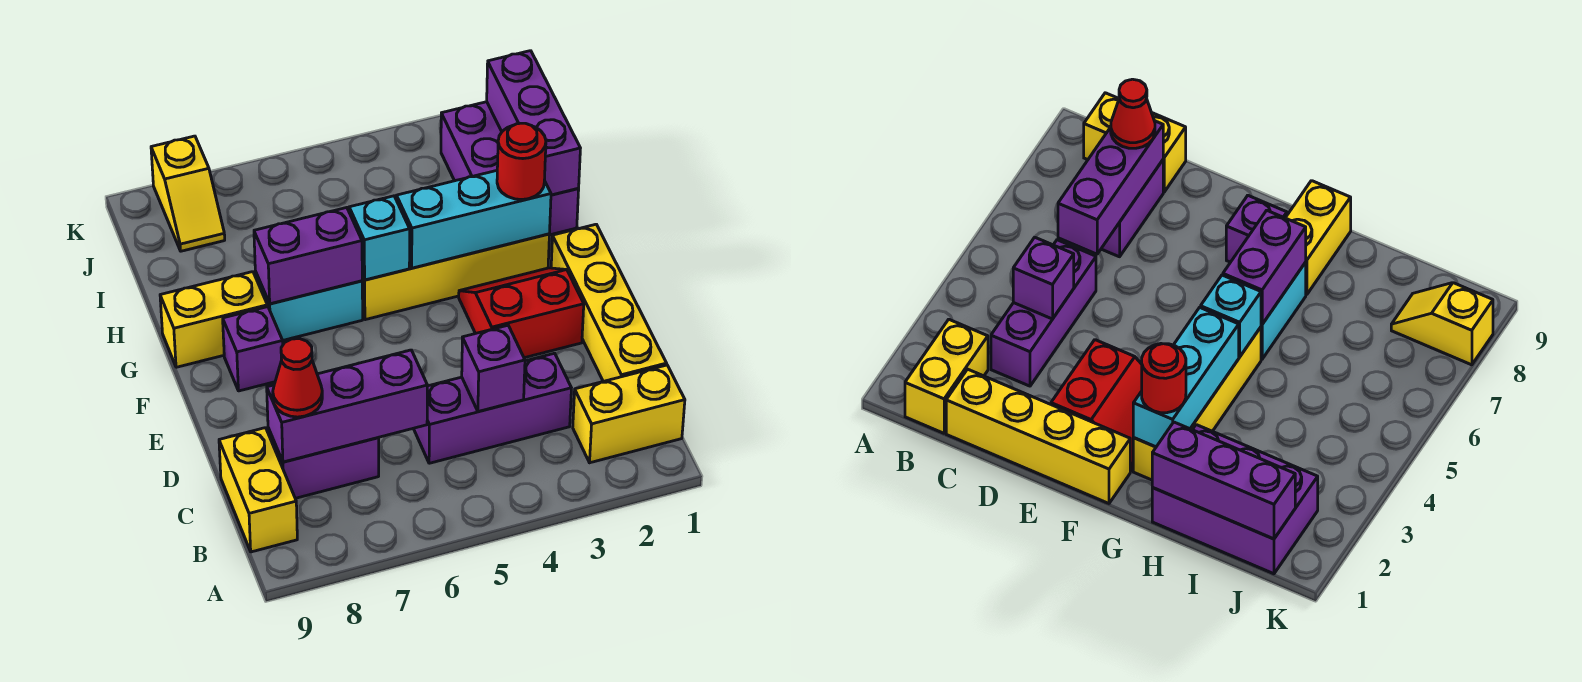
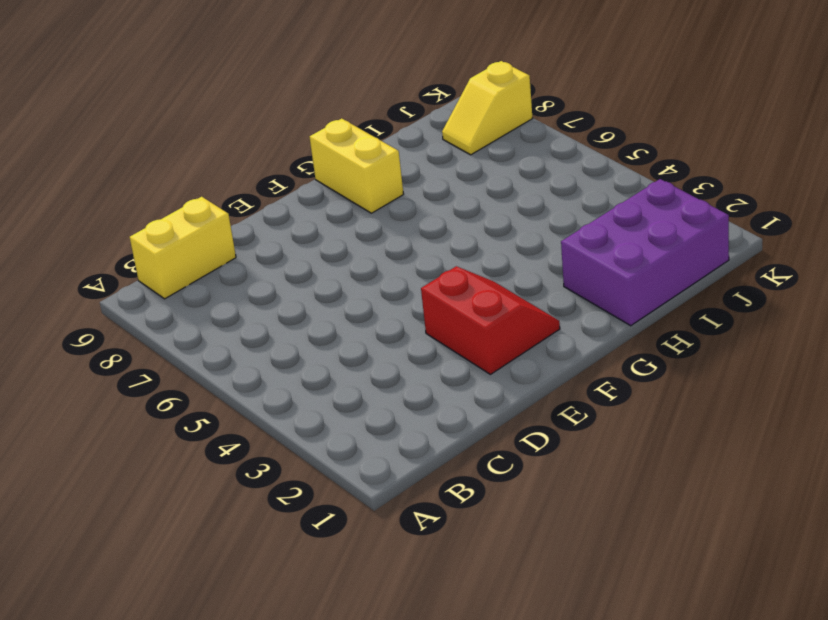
none -> yellow brick B1:B2 level 1
none -> yellow brick C1:F1 level 1
none -> purple brick C3:C5 level 1

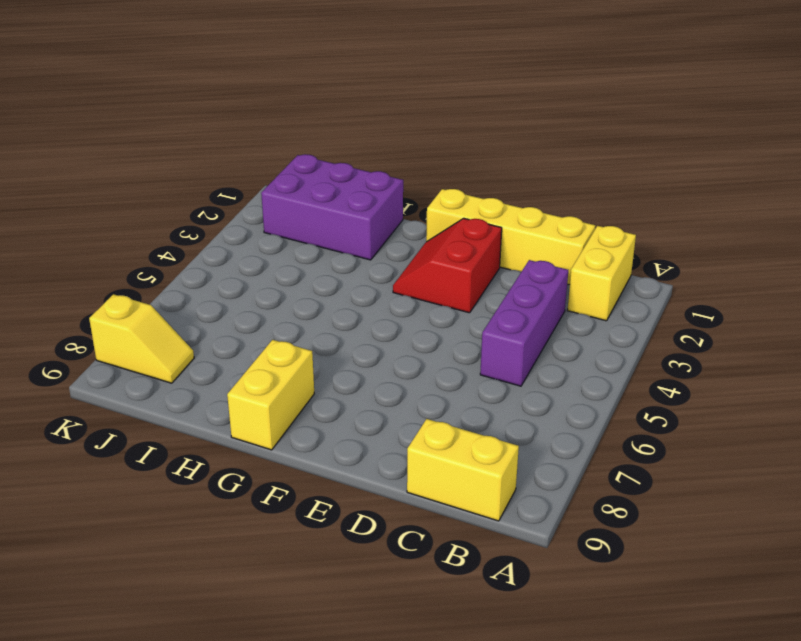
none -> purple brick C7:C8 level 1
none -> purple brick F8 level 1
none -> yellow brick G2:G5 level 1

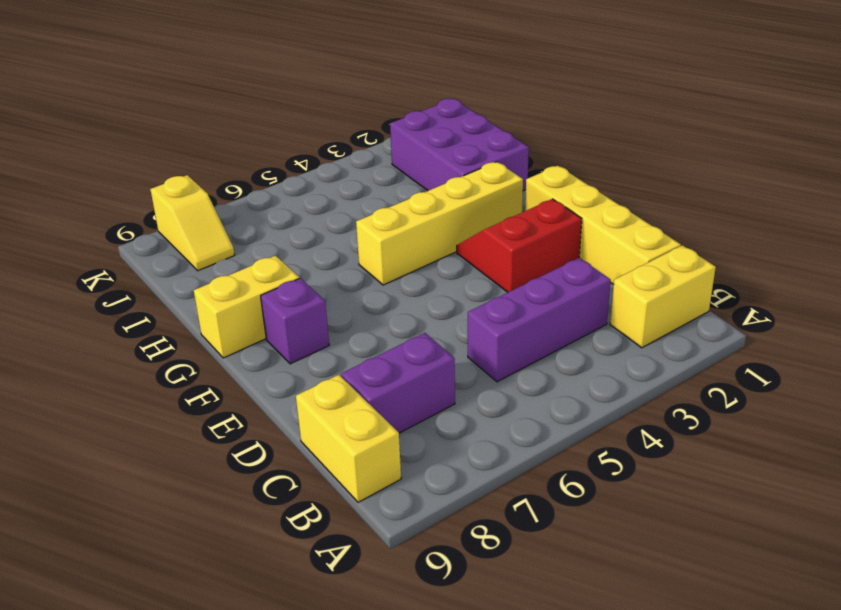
none -> cyan brick G6:G7 level 1
none -> purple brick C4 level 2
none -> purple brick C6:C8 level 2

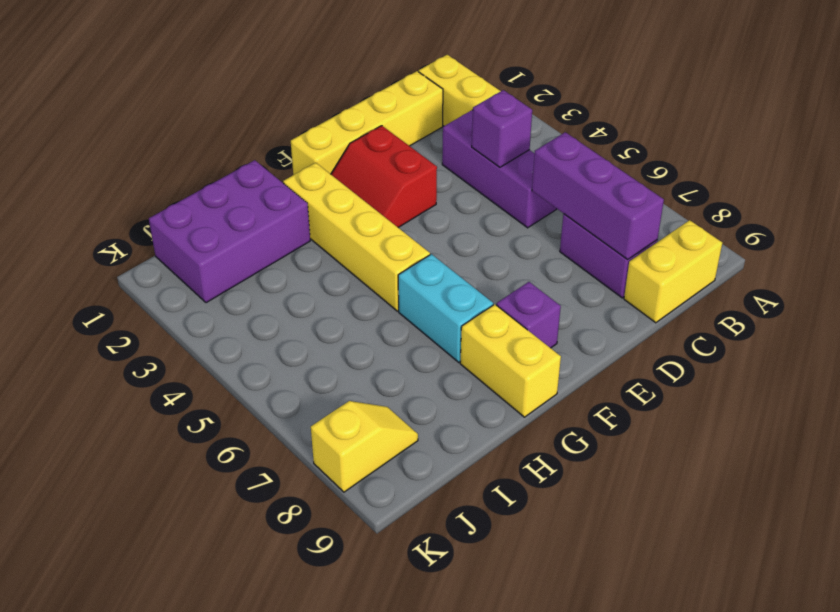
none -> cyan brick G2:G4 level 2
none -> cyan brick G5 level 2
none -> purple brick G6:G7 level 2

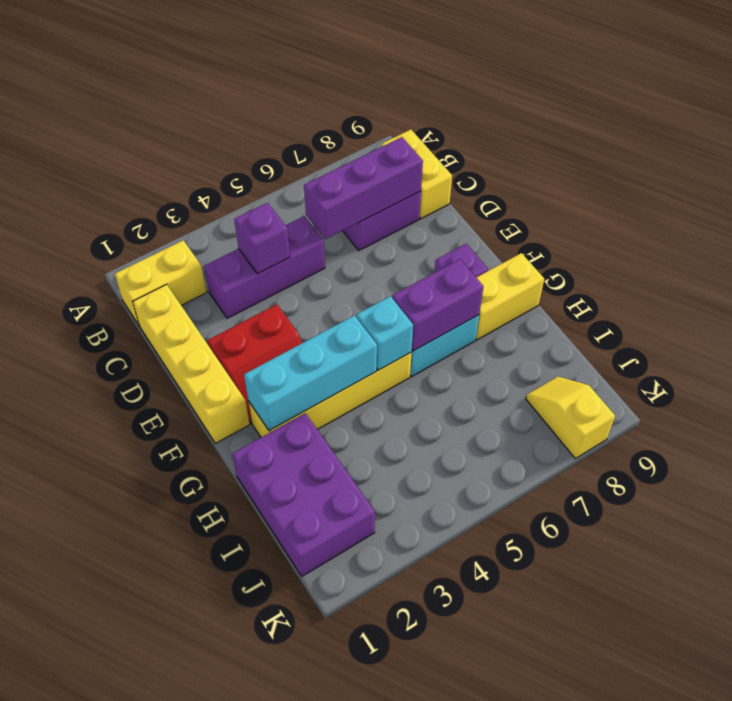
none -> purple brick H1:J1 level 2
none -> red cone C8 level 3
none -> red round brick G2 level 3

